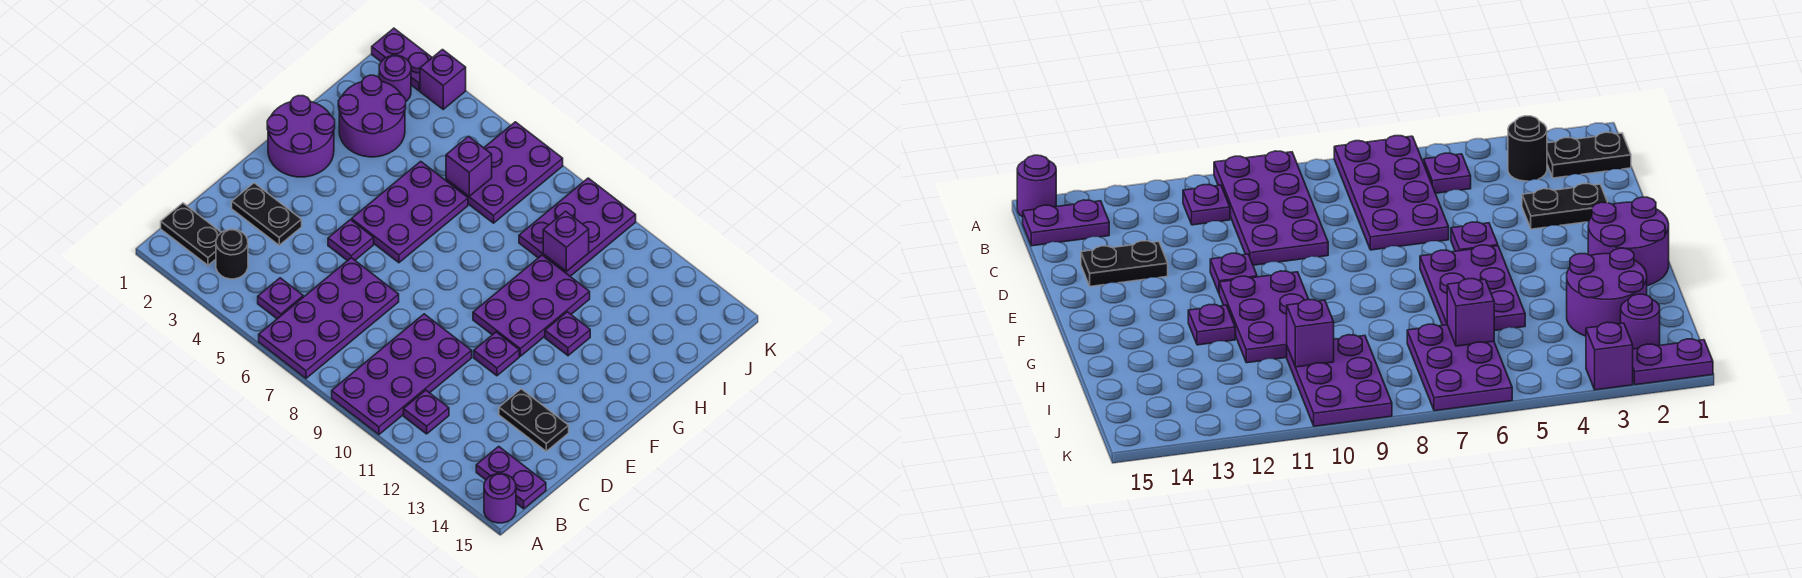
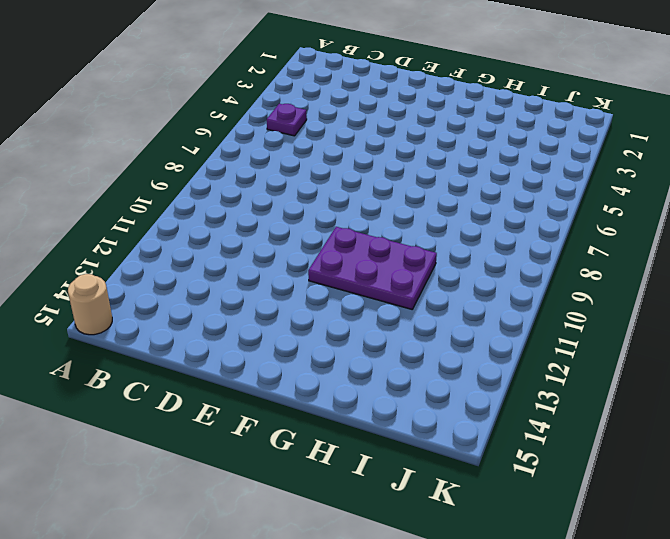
tan round brick A15 level 1 -> purple round brick A15 level 1
none -> purple plate A6:D7 level 1
none -> purple plate A9:D10 level 1
none -> black plate B1:B2 level 1

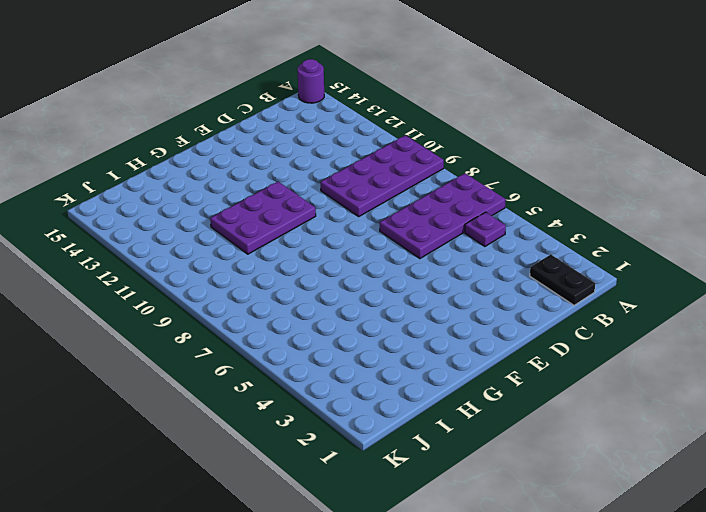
none -> black round brick B3 level 1
none -> purple plate B11 level 1
none -> purple plate B14:B15 level 1

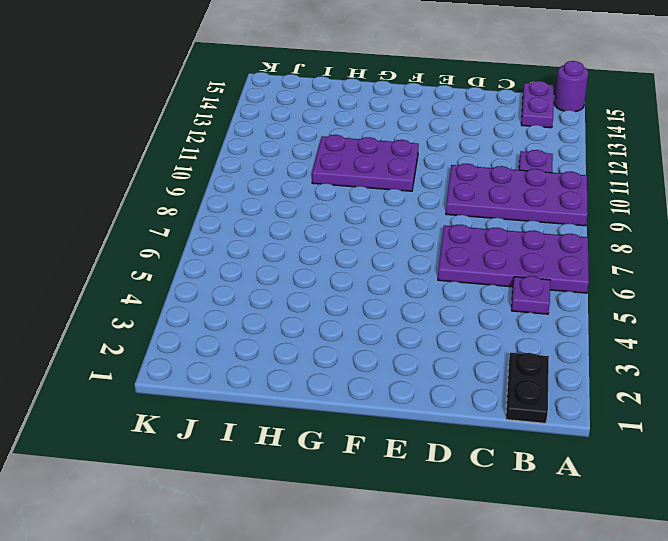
none -> black round brick B3 level 1
none -> black plate D2:D3 level 1
none -> black plate D13:D14 level 1

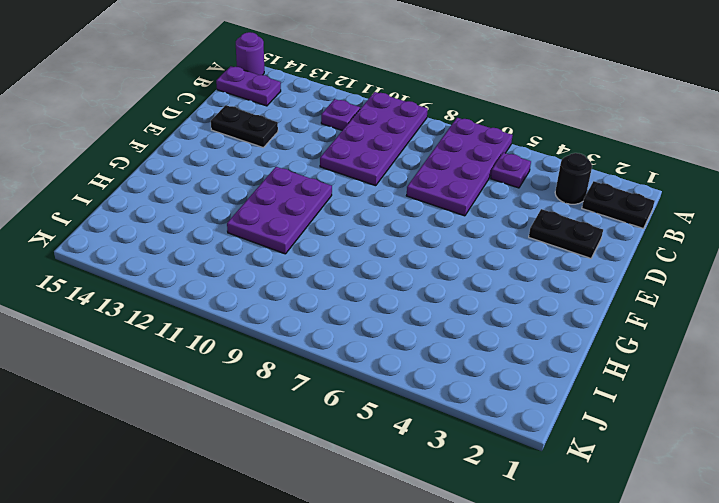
none -> purple plate E5 level 1
none -> purple plate E11 level 1
none -> purple round brick F1:G2 level 1

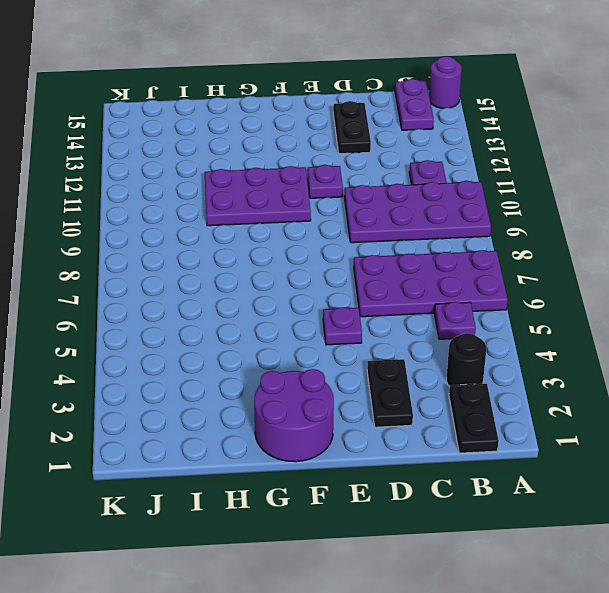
none -> purple plate F5:H6 level 1
none -> purple plate G12 level 1
none -> purple round brick H2:I3 level 1

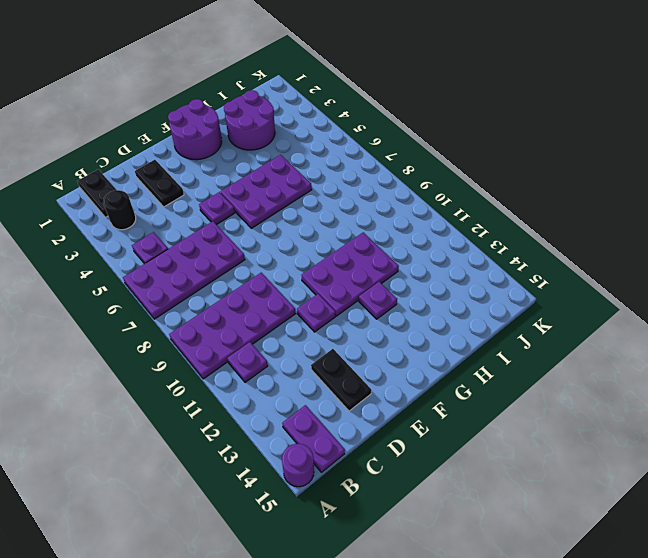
none -> purple plate I6:K7 level 1
none -> purple plate I9:K10 level 1
none -> purple round brick J2 level 1

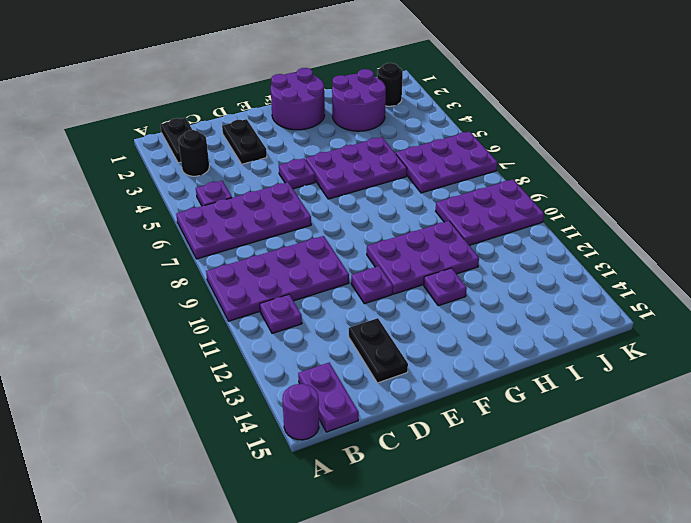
black round brick J2 level 1 -> purple round brick J2 level 1
none -> purple plate K1:K2 level 1
none -> purple brick K3 level 1
none -> purple brick I6 level 2

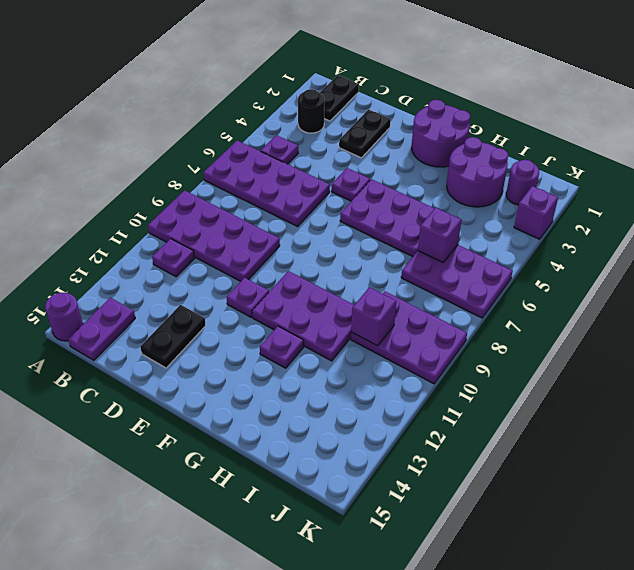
none -> purple plate K1:K2 level 1

